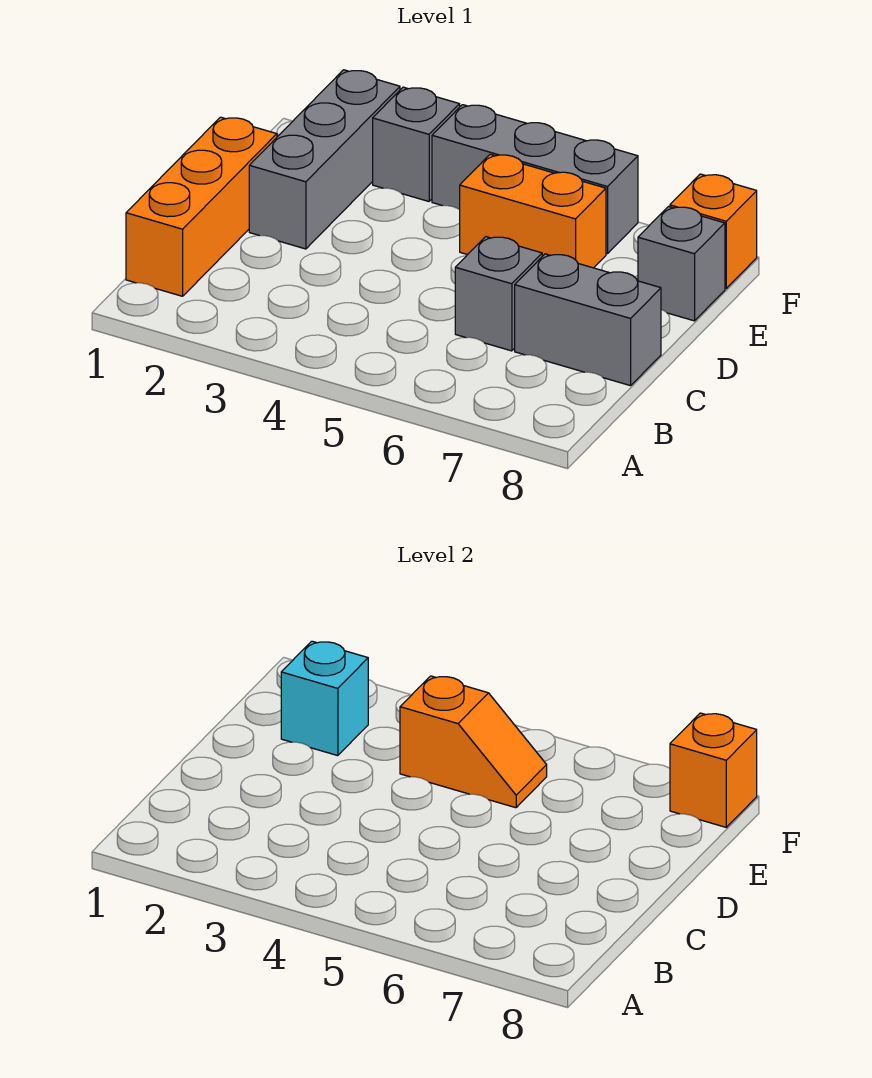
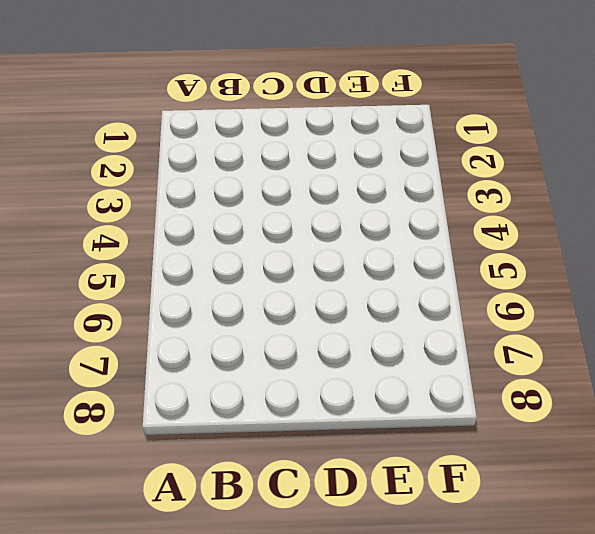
none -> orange brick B1:D1 level 1
none -> grey brick C6 level 1
none -> grey brick C7:C8 level 1

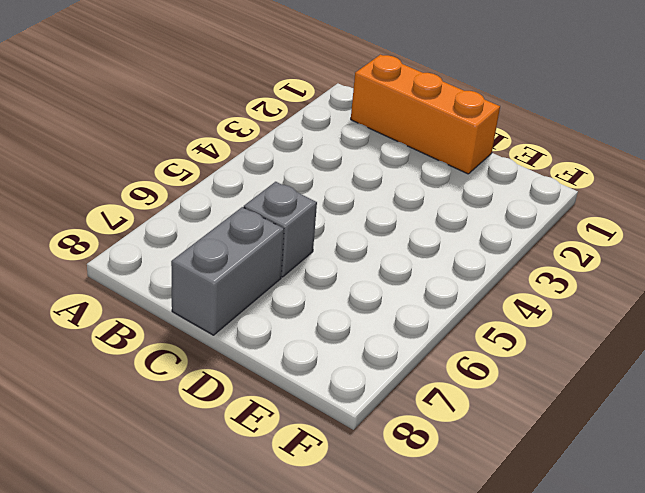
none -> grey brick D2:F2 level 1
none -> orange brick E5:E6 level 1
none -> grey brick E8 level 1

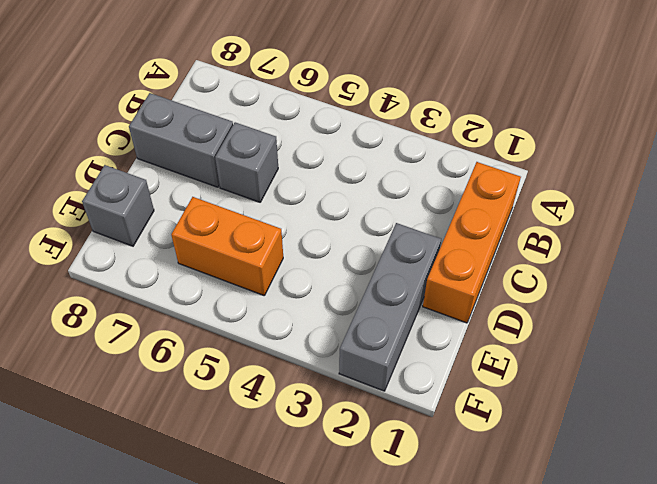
none -> grey brick F3 level 1
none -> grey brick F4:F6 level 1
none -> orange brick F8 level 1

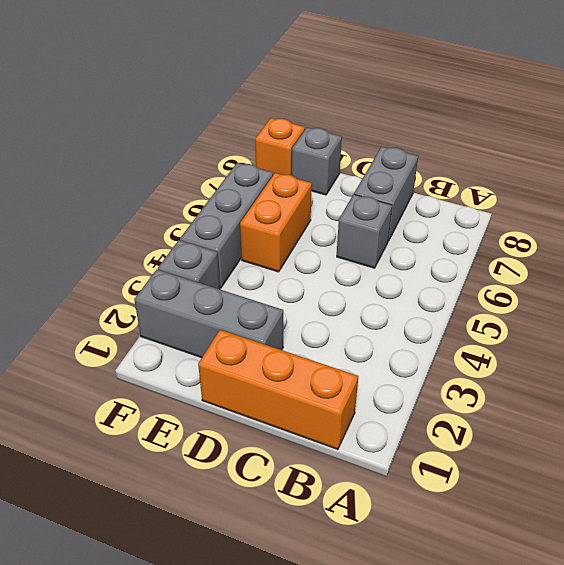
none -> cyan brick E2 level 2
none -> orange slope E4:E5 level 2 top 4
none -> orange brick F8 level 2

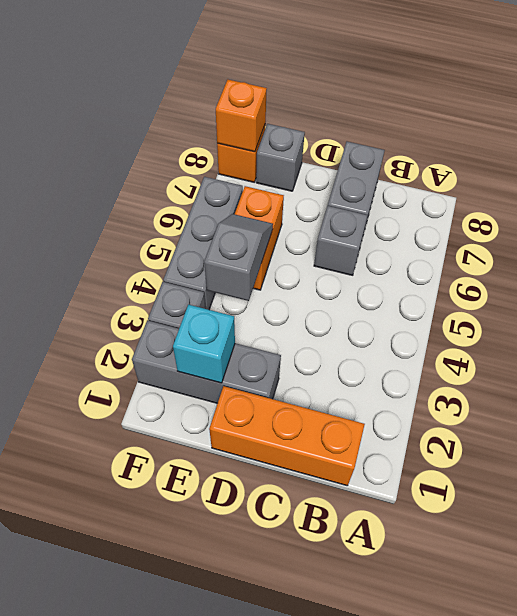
grey slope E4:E5 level 2 top 4 -> orange slope E4:E5 level 2 top 4

